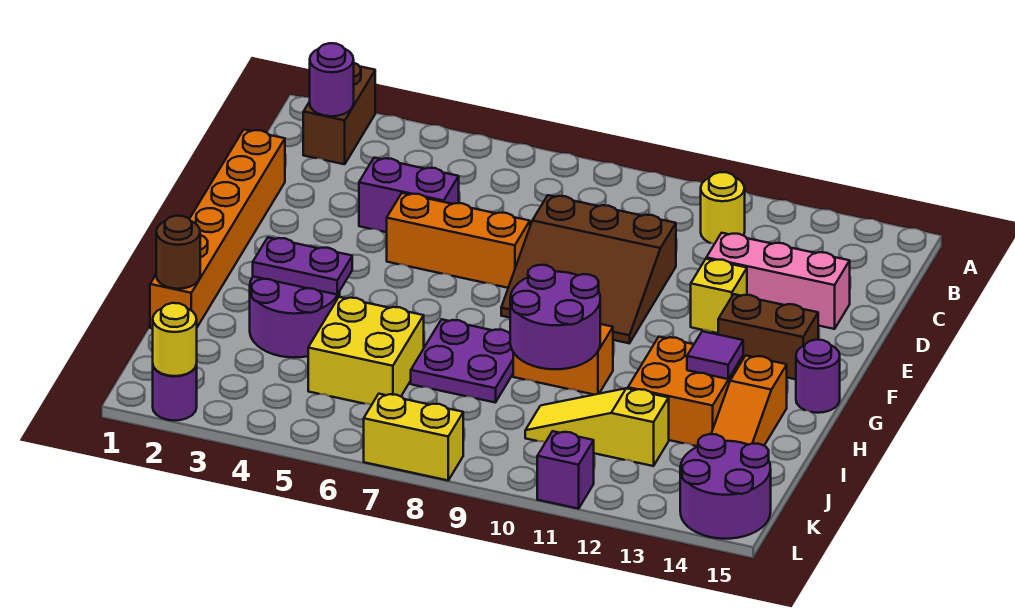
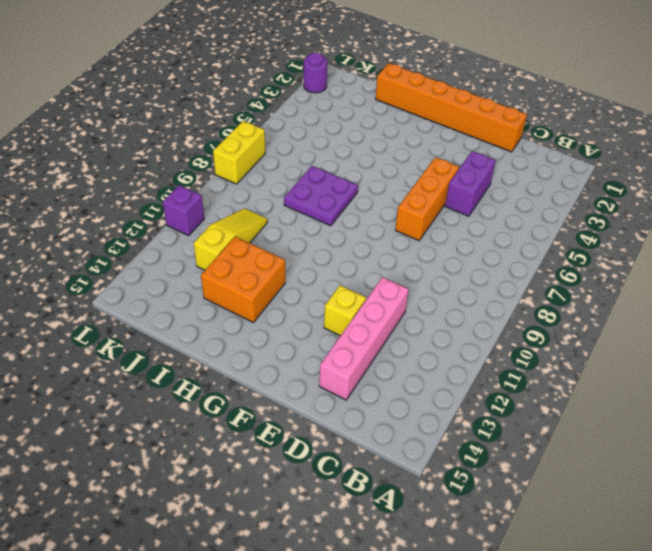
pink brick D11:D14 level 1 -> pink brick D12:D14 level 1
none -> brown brick A2:B2 level 1
none -> yellow round brick B11 level 1
none -> brown slope D8:F10 level 1 top D

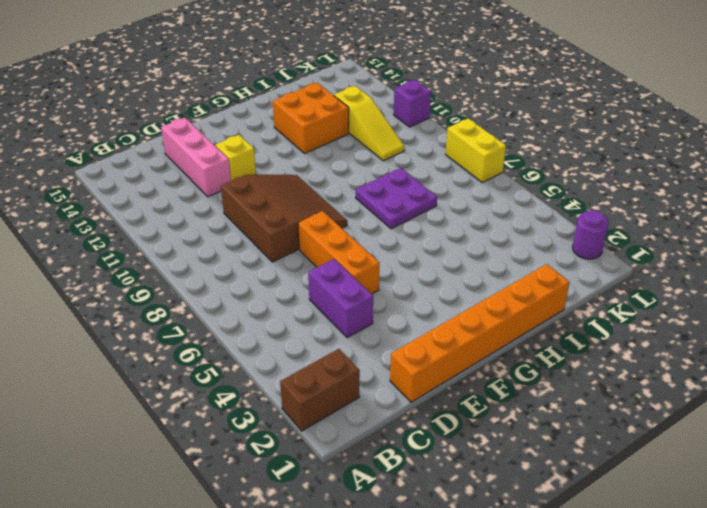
none -> yellow round brick B11 level 1
none -> brown brick F13:F14 level 1
none -> purple round brick G15 level 1

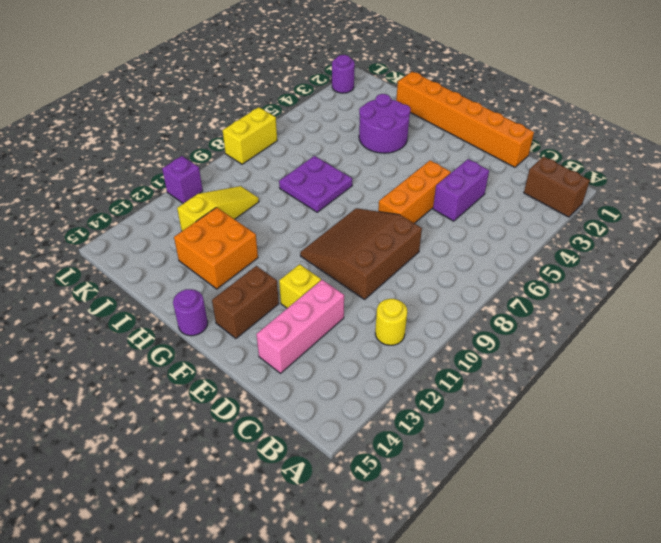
none -> orange brick H9:H10 level 1
none -> orange slope H14:J14 level 1 top H
none -> yellow brick I5:J6 level 1

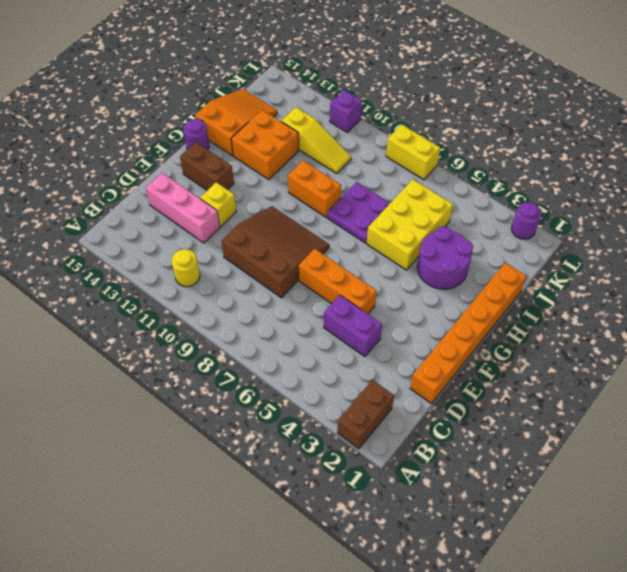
yellow brick H5:J6 level 1 -> yellow brick I5:J6 level 1
orange slope H14:J15 level 1 top H -> orange slope H14:J14 level 1 top H
none -> purple round brick K14:L15 level 1
none -> purple round brick B2 level 2
none -> purple plate H3:H4 level 2

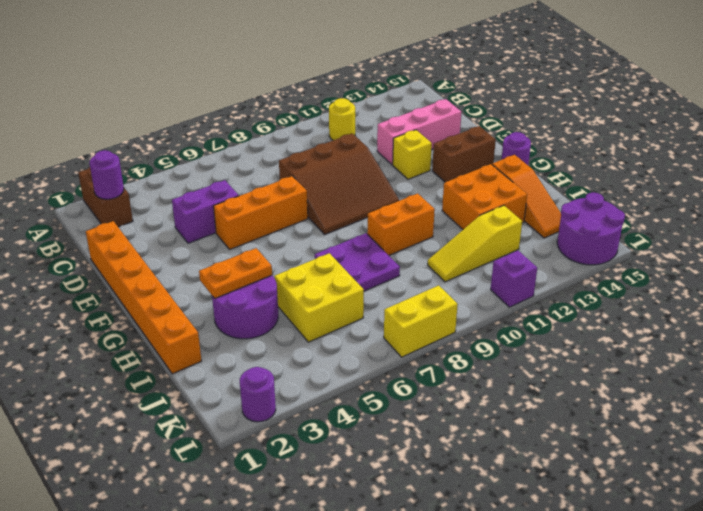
orange plate H3:H4 level 2 -> purple plate H3:H4 level 2
none -> purple round brick H9:I10 level 2
none -> purple tile H13 level 2
none -> brown round brick I1 level 2

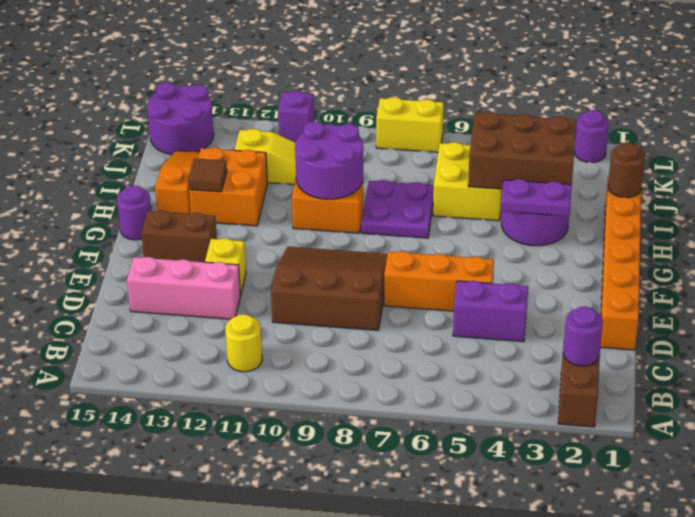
brown tile H13 level 2 -> purple tile H13 level 2
brown brick I3:J5 level 2 -> none
none -> yellow round brick L2 level 2

